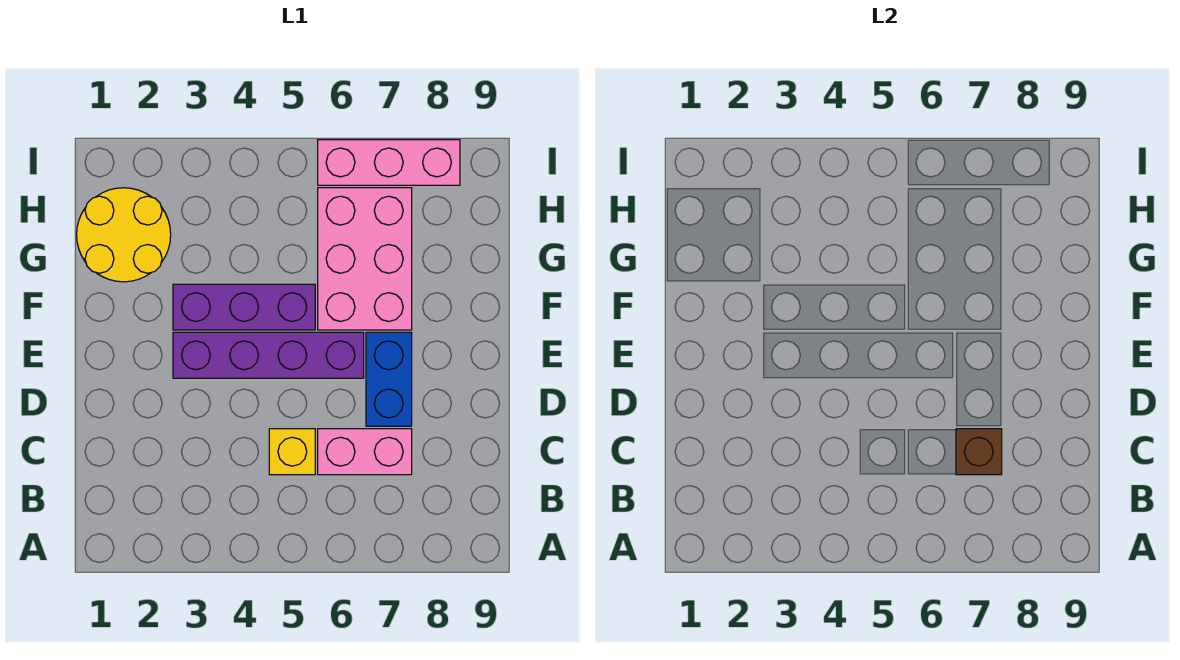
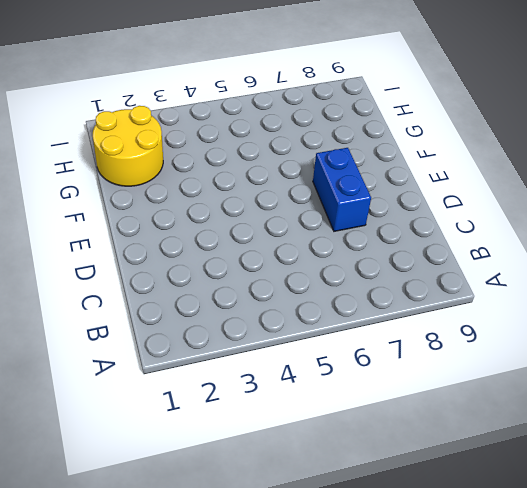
none -> yellow brick C5 level 1
none -> pink brick C6:C7 level 1

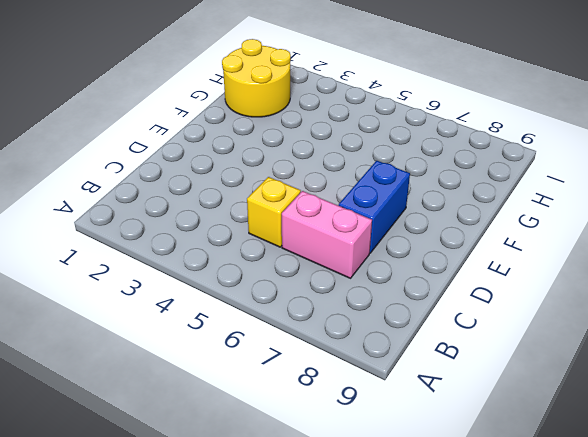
none -> purple brick E3:E6 level 1
none -> purple brick F3:F5 level 1

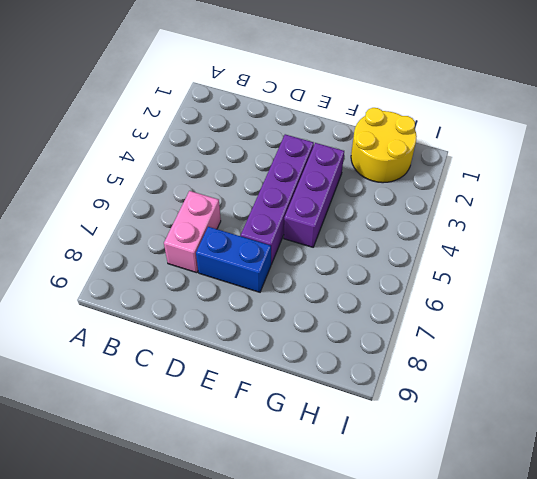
none -> yellow brick C5 level 1
none -> pink brick F6:H7 level 1

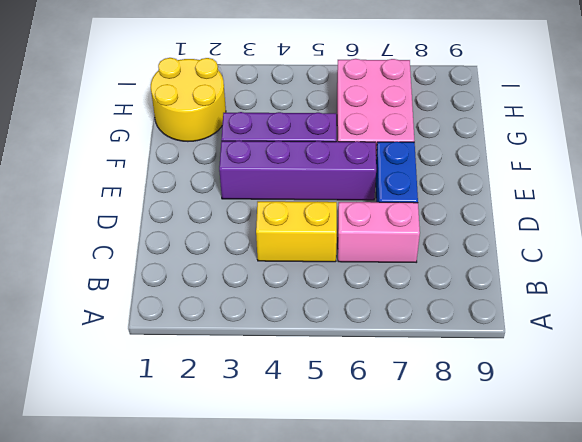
yellow brick C4:C5 level 1 -> yellow brick C5 level 1
none -> pink brick I6:I8 level 1
none -> brown brick C7 level 2

